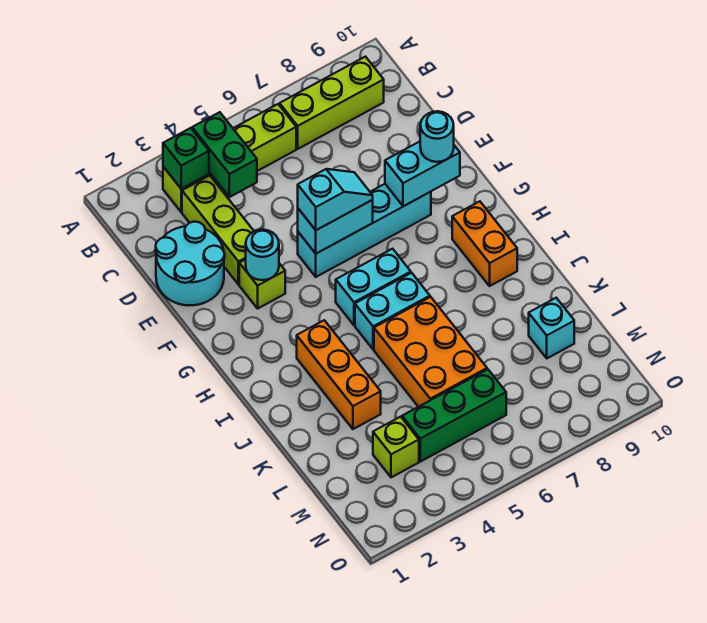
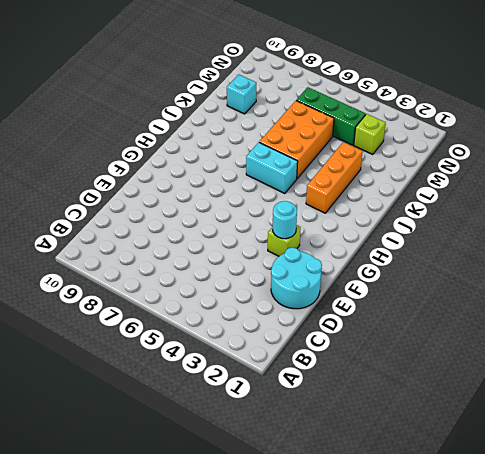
none -> lime brick B3:B6 level 1
none -> lime brick B7:B9 level 1
none -> lime brick C3:E3 level 1

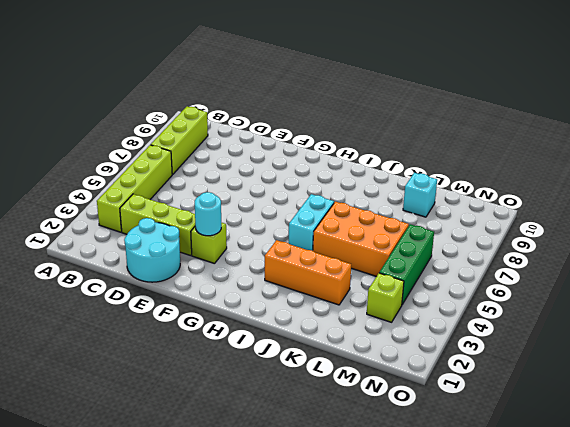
none -> cyan brick F5:F8 level 1
none -> cyan brick H5:H6 level 1
none -> orange brick H9:I9 level 1

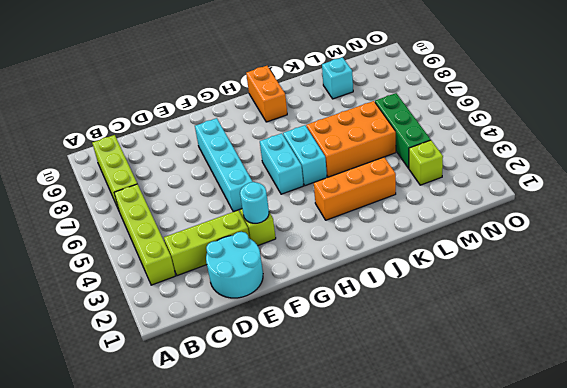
orange brick I9:I10 level 1 -> orange brick H9:I9 level 1
none -> green brick B3 level 2
none -> green brick B4:C4 level 2
none -> cyan brick F5:F6 level 2

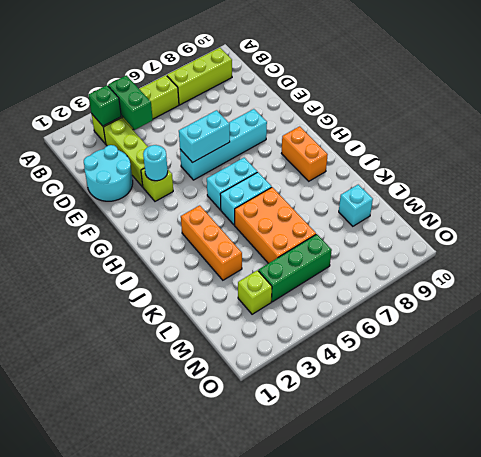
none -> cyan brick F8:F9 level 2
none -> cyan slope F5:F6 level 3 top 5
none -> cyan round brick F9 level 3

